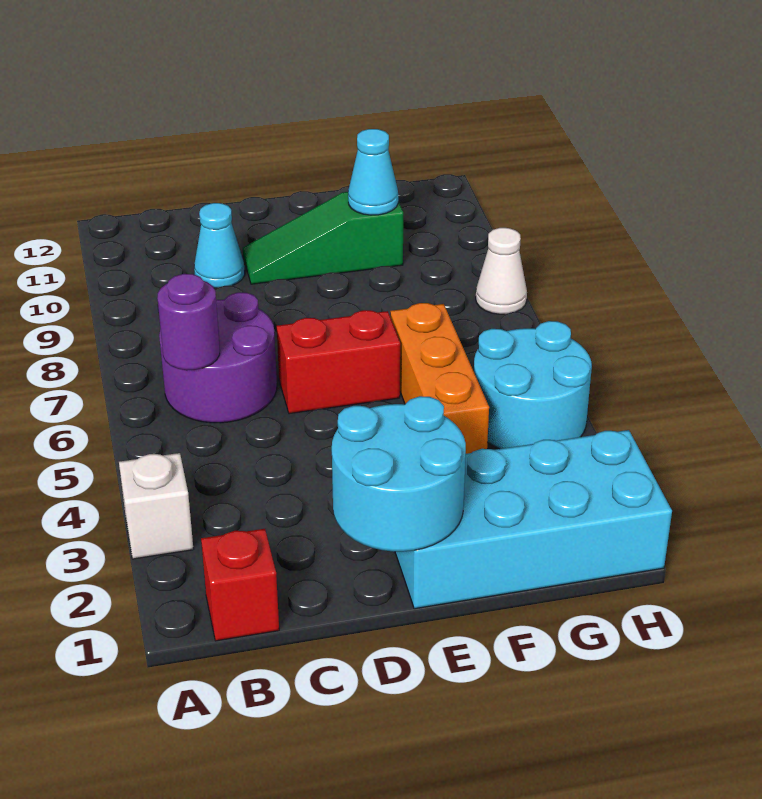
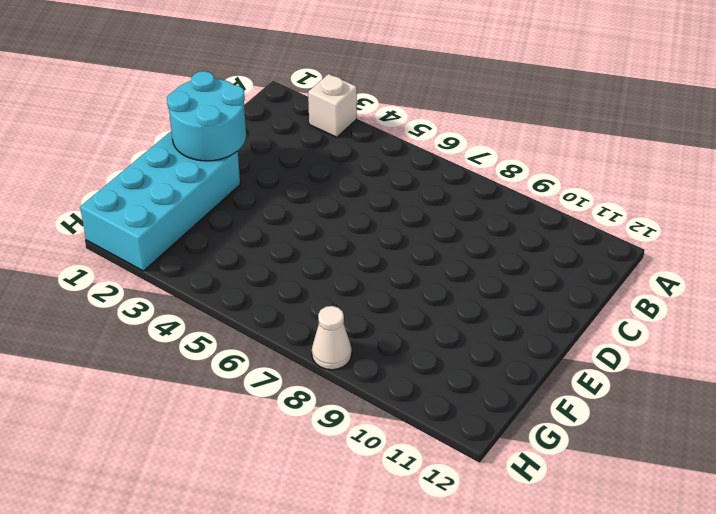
none -> red brick B1 level 1
none -> purple round brick B6:C7 level 1
none -> cyan cone C10 level 1

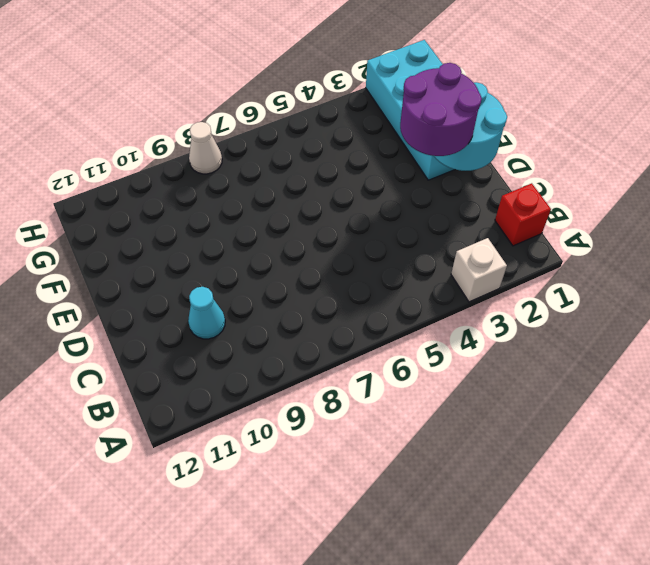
purple round brick D2:E3 level 3 -> purple round brick B6:C7 level 1
none -> red brick D6:E6 level 1
none -> green slope D10:F10 level 1 top F
none -> orange brick F4:F6 level 1

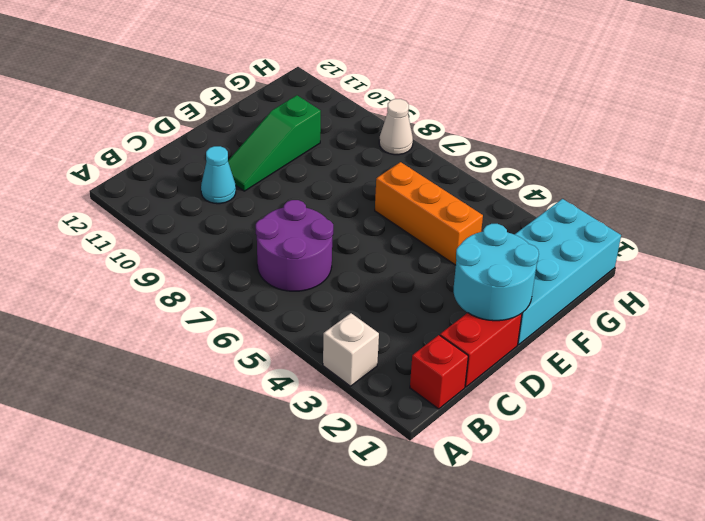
red brick C1:D1 level 1 -> red brick D6:E6 level 1
none -> cyan round brick G4:H5 level 1
none -> purple round brick B6 level 2
none -> cyan cone F10 level 2

